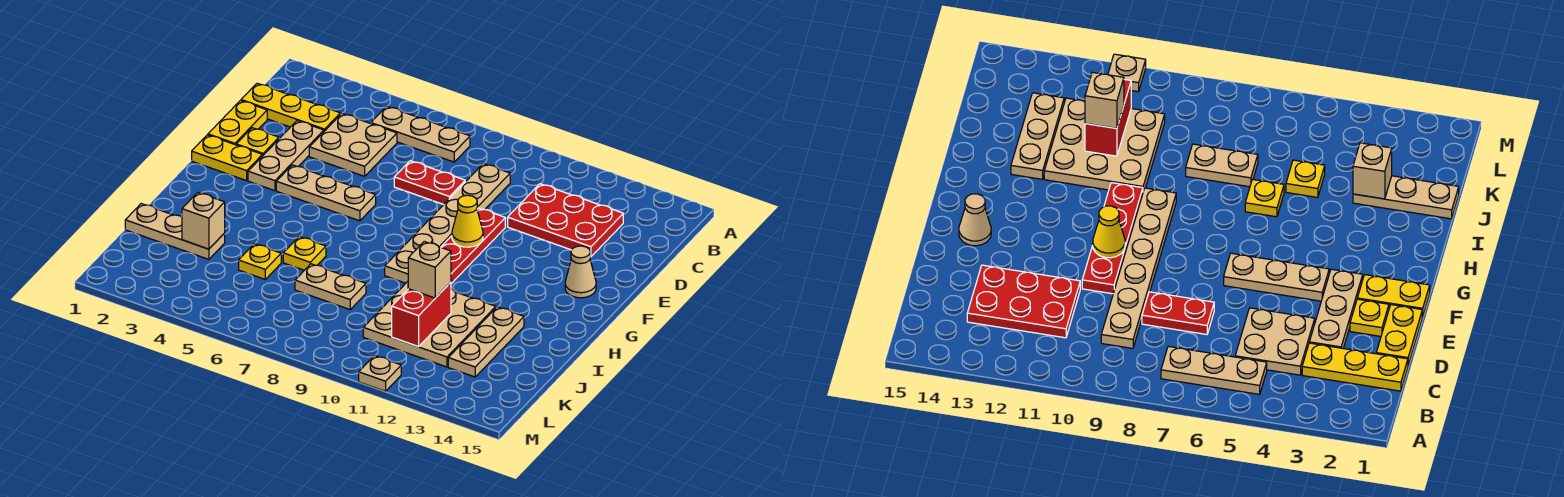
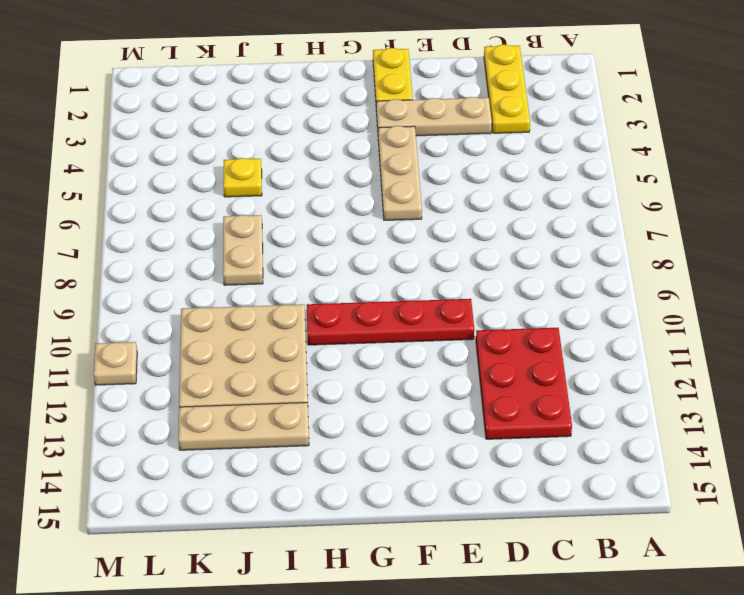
none -> tan plate B5:B7 level 1
none -> tan plate C4:D5 level 1
none -> tan plate C9:H9 level 1

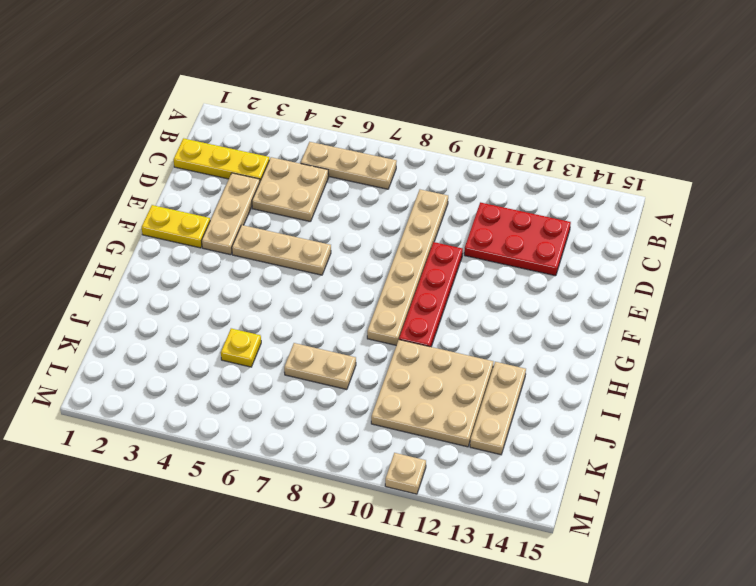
none -> yellow plate D1:E1 level 1
none -> red plate D7:D8 level 1
none -> yellow plate E2 level 1

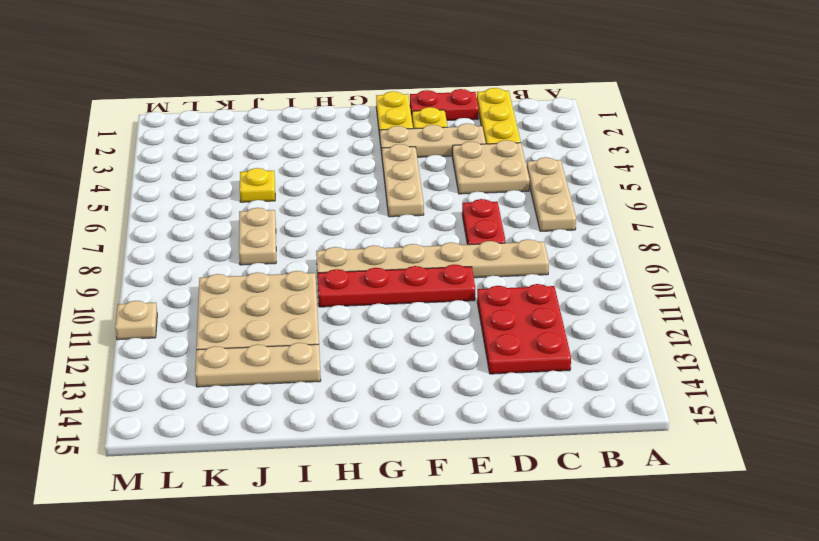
red plate D1:E1 level 1 -> yellow plate D1:E1 level 1
none -> tan cone F14 level 1
none -> yellow plate I6 level 1
none -> tan plate J1:J3 level 1

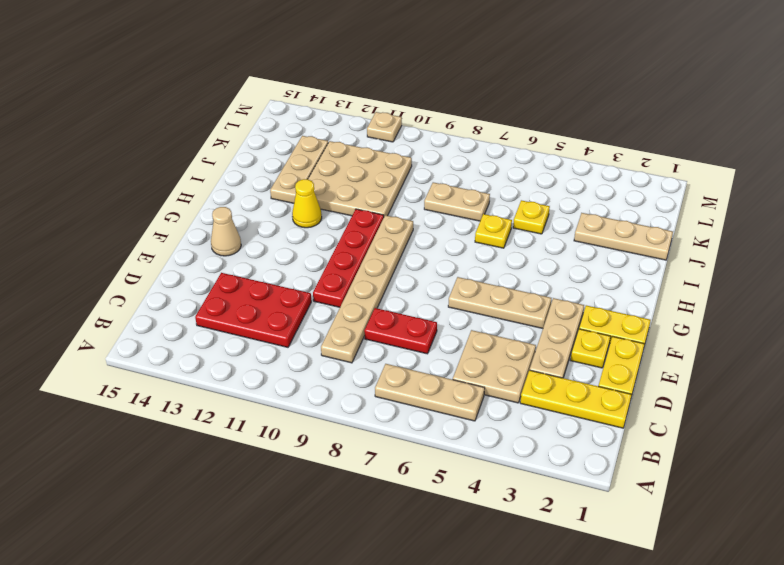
yellow cone H12 level 1 -> yellow cone F10 level 2
none -> tan brick J3 level 2
none -> red brick J11:K11 level 2
none -> tan brick J11 level 3

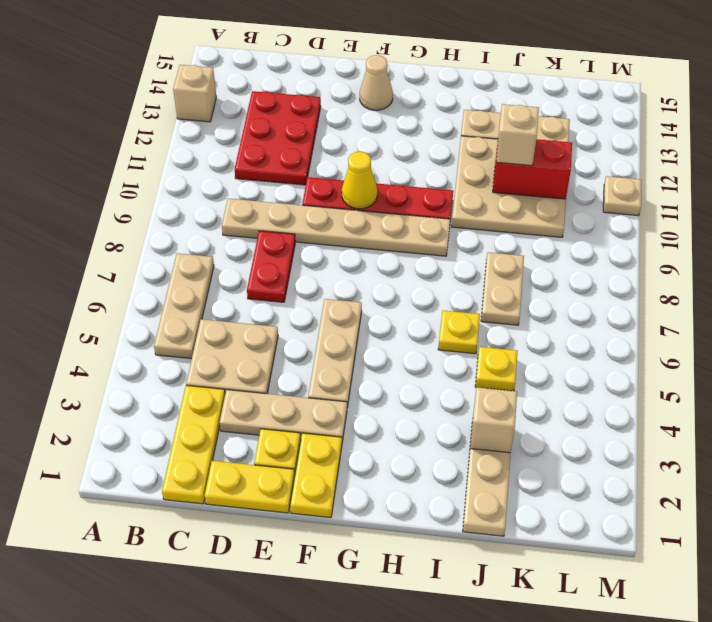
tan brick A13 level 1 -> none

